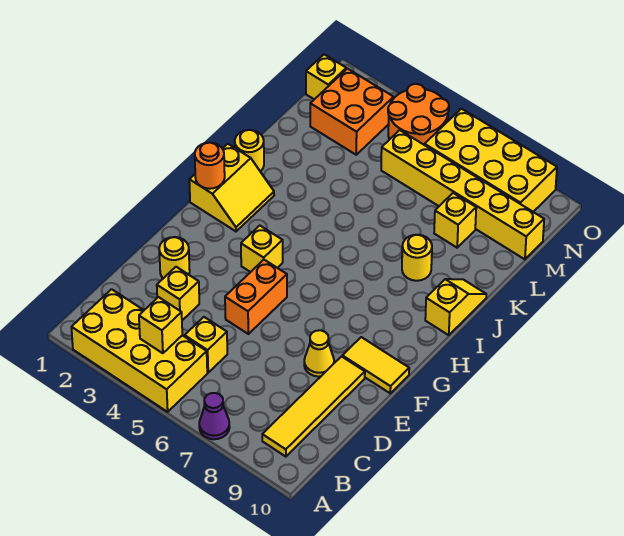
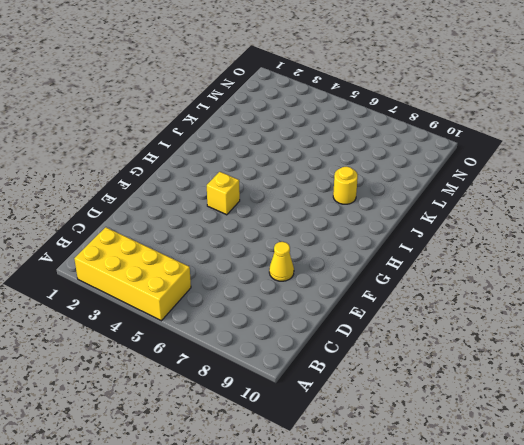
none -> purple cone A7 level 1
none -> yellow tile B9:E9 level 1
none -> yellow brick C5 level 1

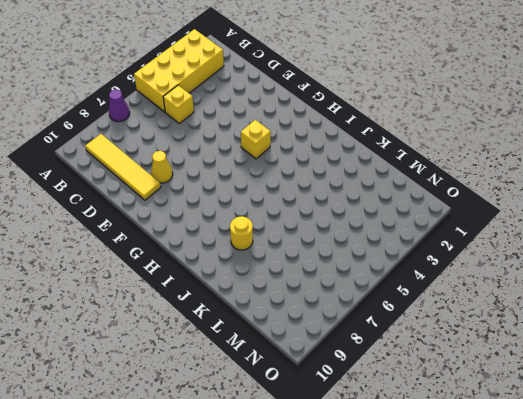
none -> yellow brick D3 level 1
none -> yellow round brick E2 level 1
none -> orange brick E5:F5 level 1

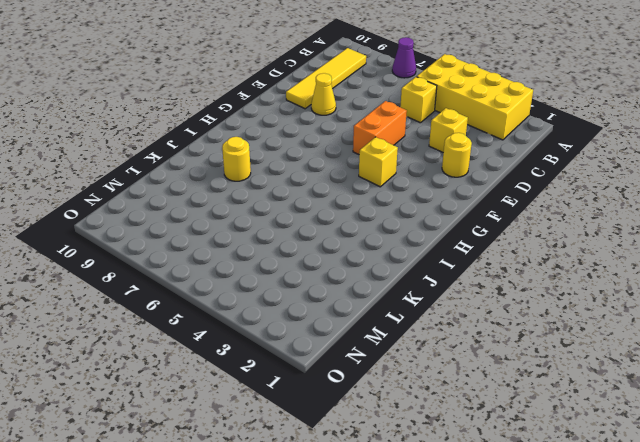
none -> yellow tile F9:F10 level 1
none -> yellow slope H1:I2 level 1 top 1
none -> yellow slope I10:J10 level 1 top I

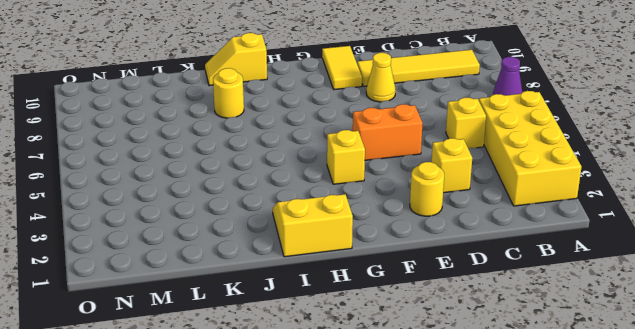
none -> yellow round brick J1 level 1
none -> yellow brick L8 level 1
none -> orange brick M2:N3 level 1

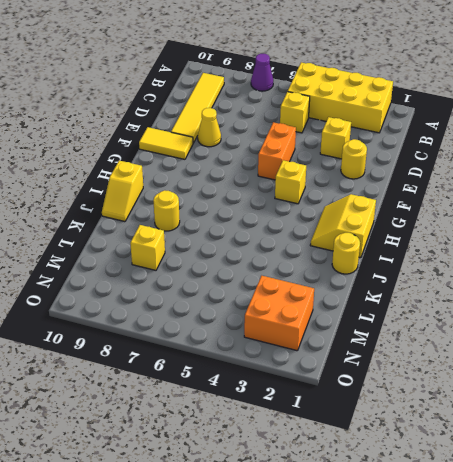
none -> yellow brick M5:M10 level 1
none -> yellow brick N1 level 1
none -> orange round brick N4:O5 level 1

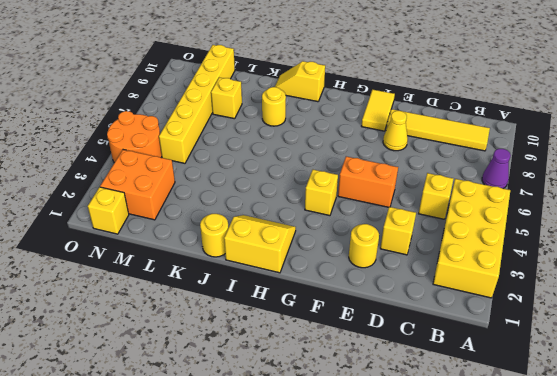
none -> yellow brick N6:O9 level 1
none -> yellow brick B4 level 2
none -> orange round brick H1 level 2

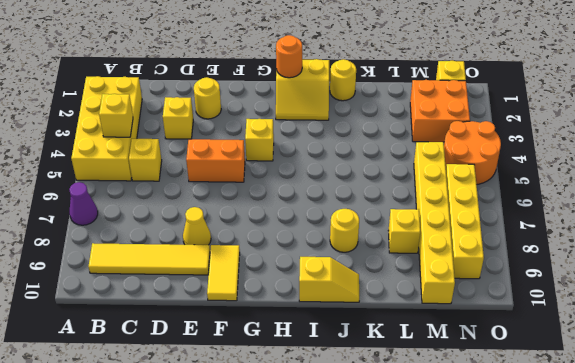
yellow brick N6:N9 level 1 -> yellow brick N6:O9 level 1

